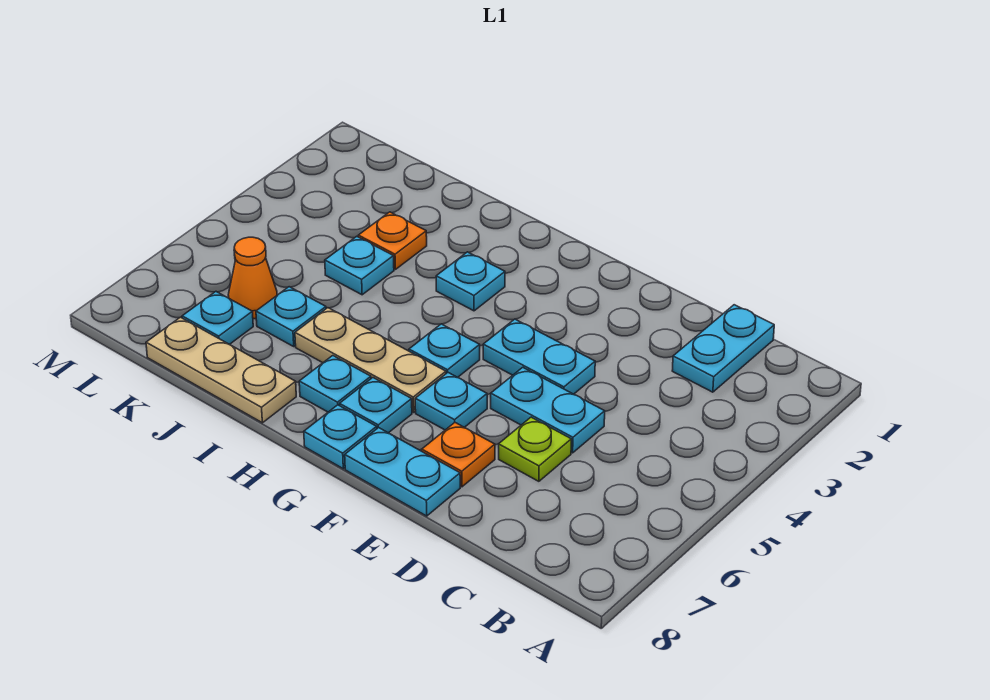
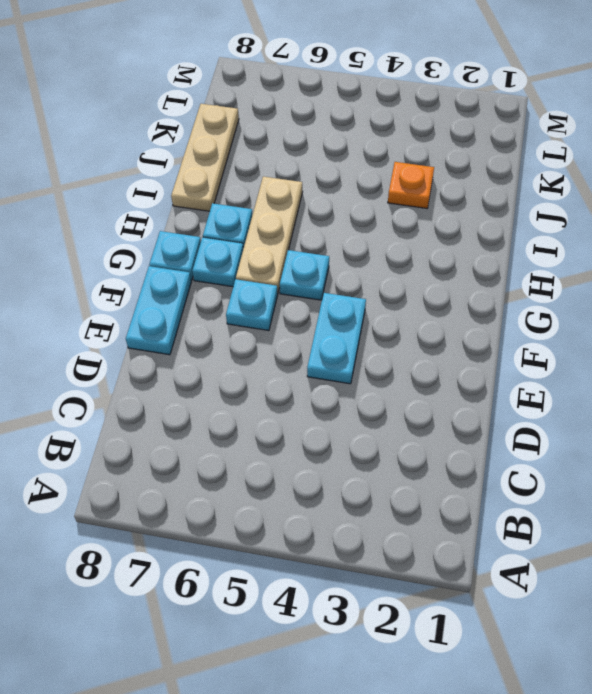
none -> cyan plate C1:C2 level 1
none -> cyan plate D5:E5 level 1
none -> lime plate D6 level 1

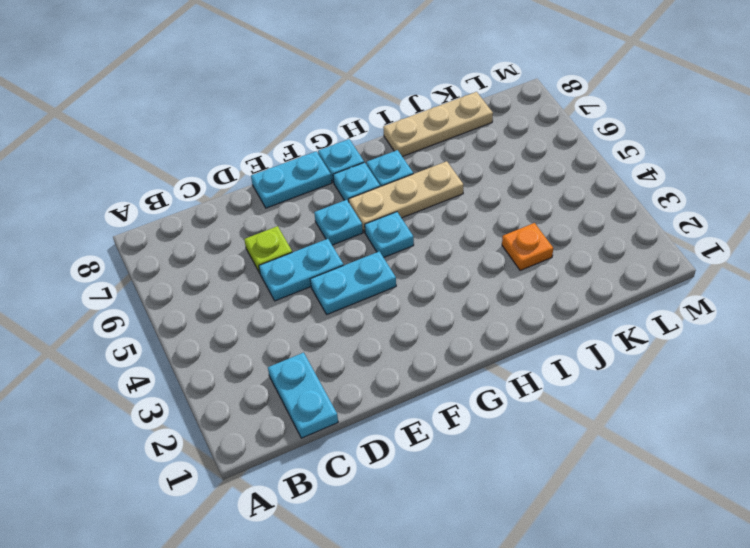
none -> orange plate E7 level 1
none -> cyan plate H3 level 1
none -> cyan plate J4 level 1

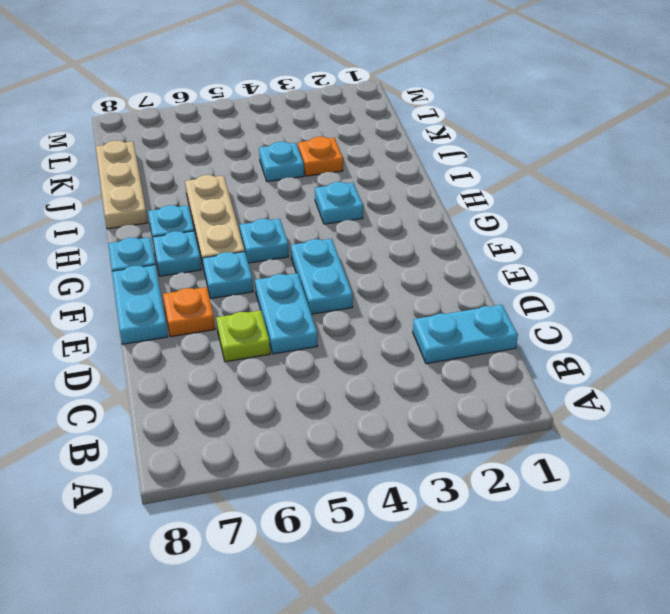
none -> cyan plate J6 level 1
none -> orange cone K6 level 1
none -> cyan plate K7 level 1

